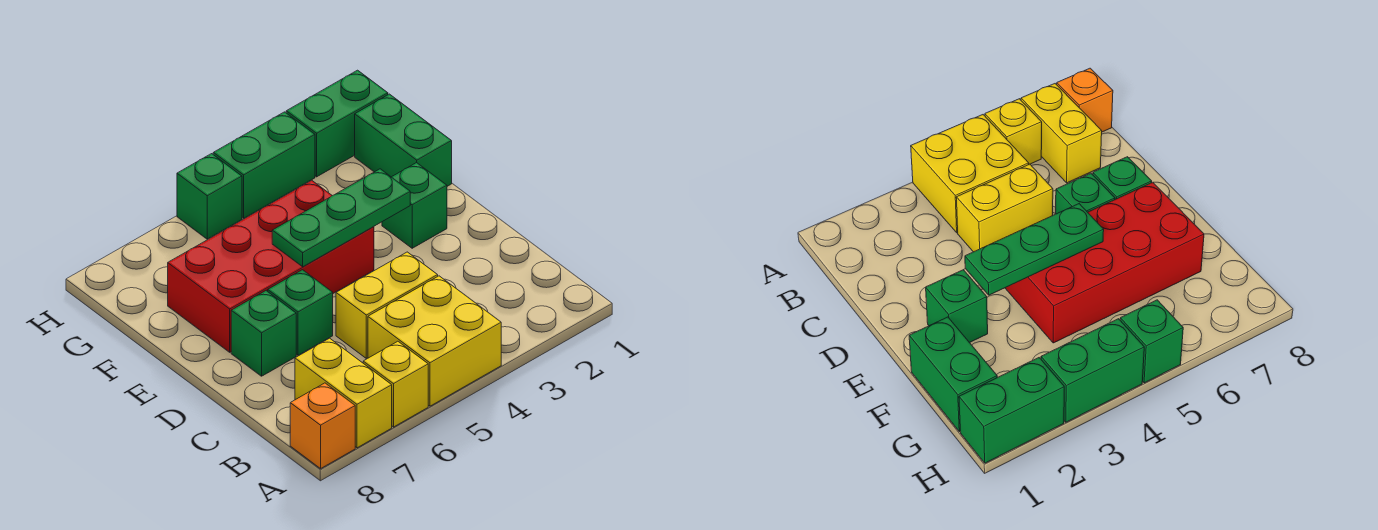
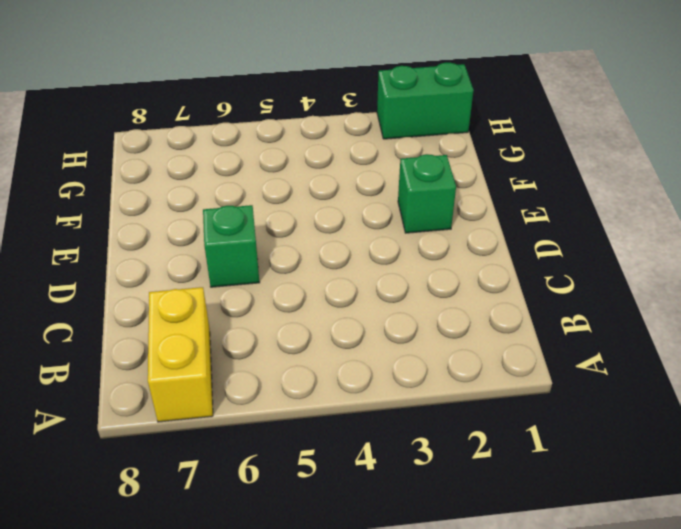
none -> yellow brick A4:B5 level 1
none -> yellow brick A6 level 1
none -> orange brick A8 level 1

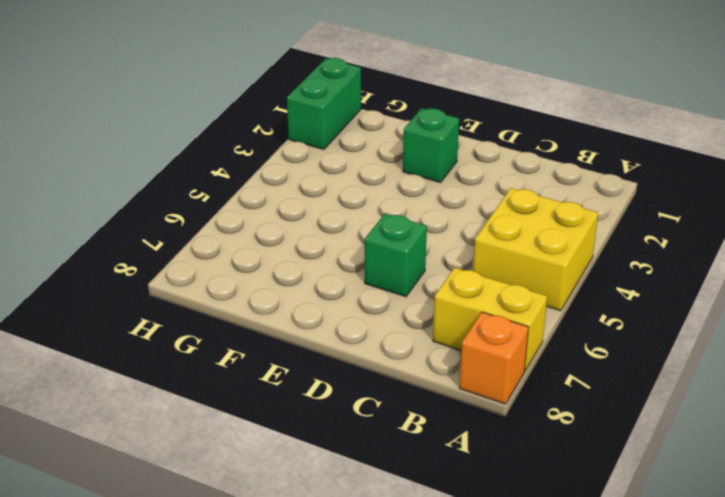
none -> yellow brick A6 level 1
none -> yellow brick C4:C5 level 1
none -> green brick D7 level 1

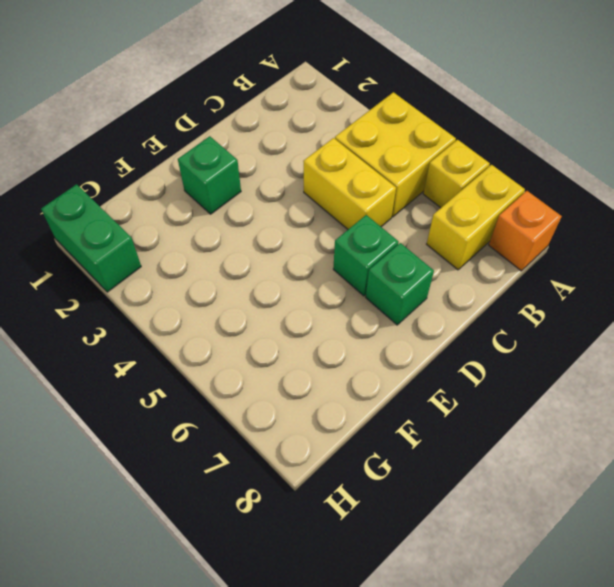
none -> red brick E4:F7 level 1
none -> green brick F1:G1 level 1
none -> green brick H3:H4 level 1

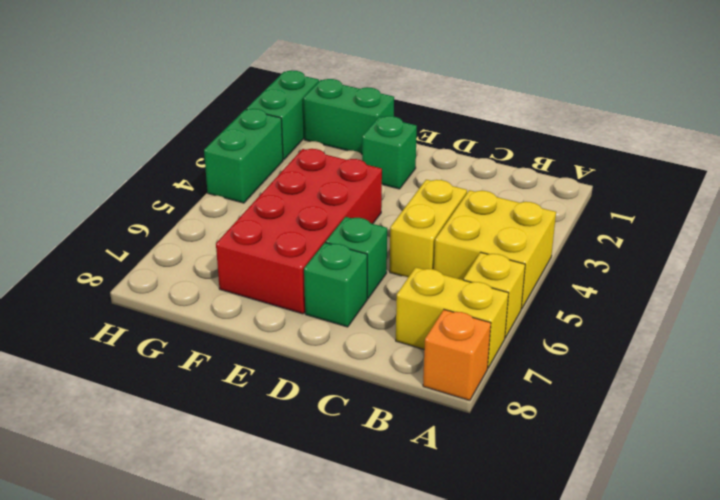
none -> green brick H5 level 1
none -> green plate E3:E5 level 2

